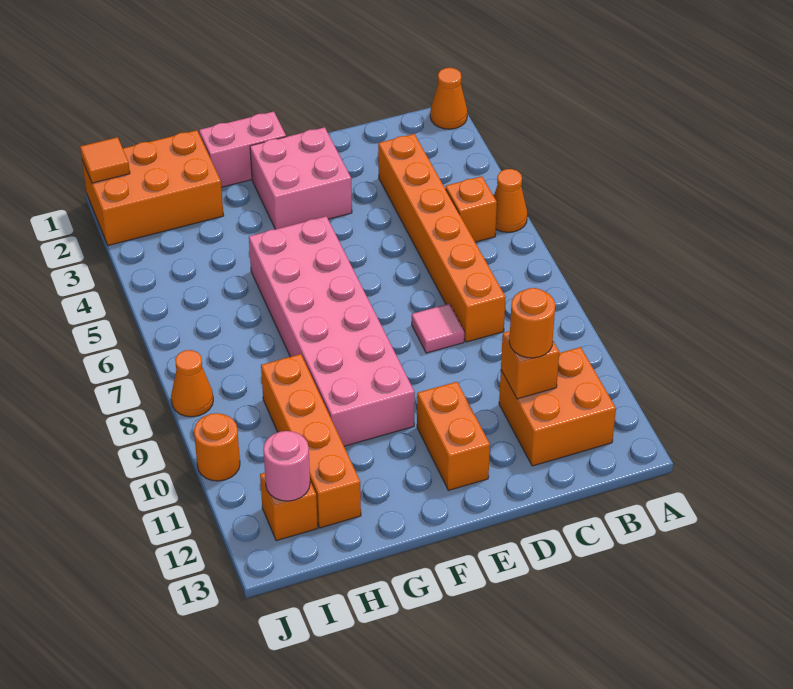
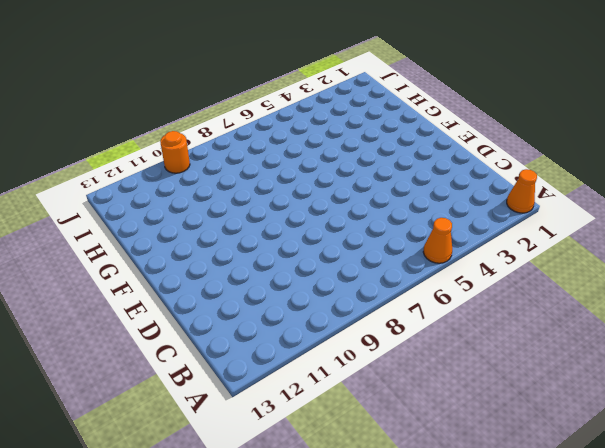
none -> orange brick B5 level 1
none -> orange brick B11:C12 level 1
none -> orange brick C3:C8 level 1

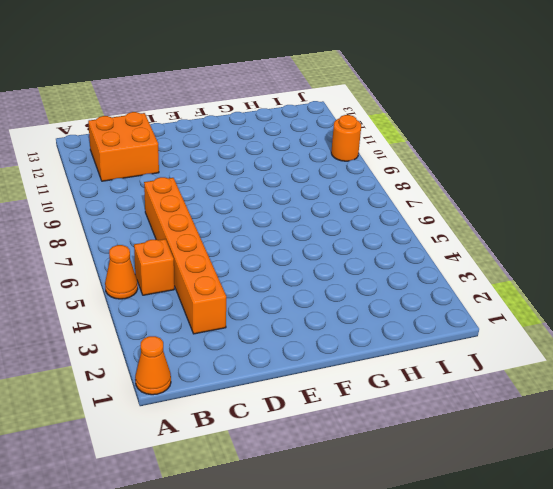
none -> pink tile D8 level 1
none -> pink brick E2:F3 level 1
none -> orange brick E11:E12 level 1

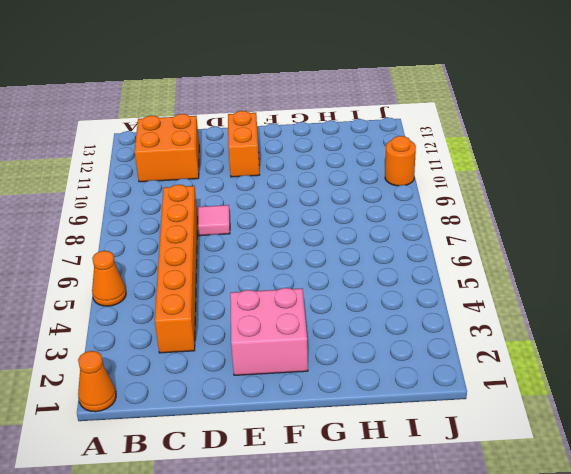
none -> orange brick B5 level 1
none -> pink brick F1:G1 level 1
none -> pink brick F5:G10 level 1

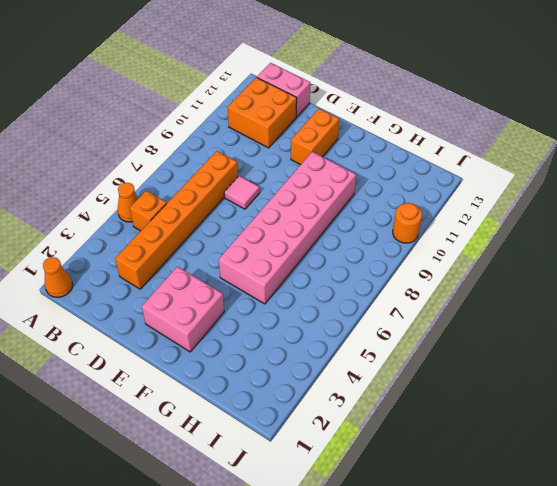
pink brick B13:C13 level 1 -> pink brick F1:G1 level 1
none -> orange brick H1:J2 level 1
none -> orange brick H9:H12 level 1
none -> orange brick I12 level 1

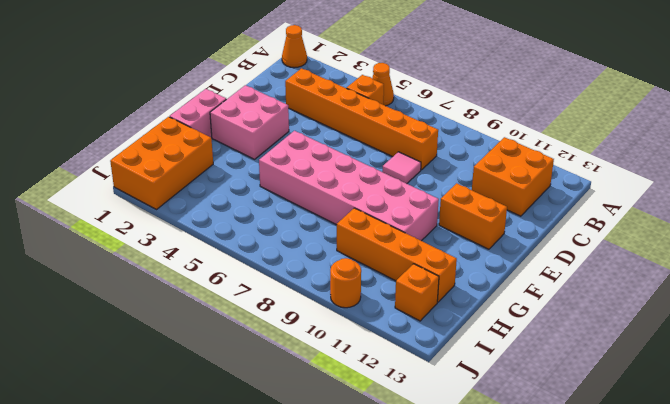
none -> orange cone J8 level 1
none -> orange brick C11 level 2
none -> pink round brick I12 level 2

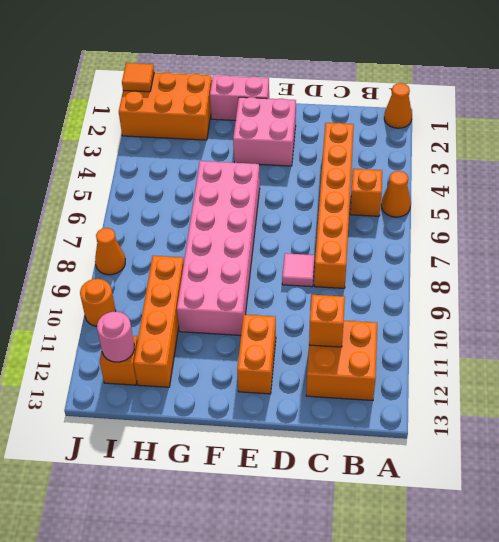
none -> orange round brick C11 level 3

